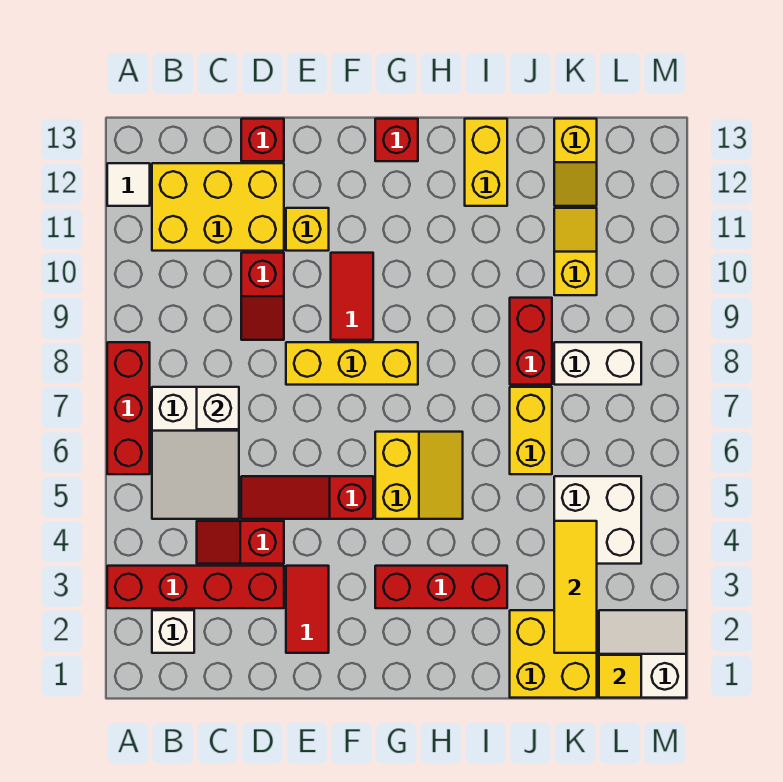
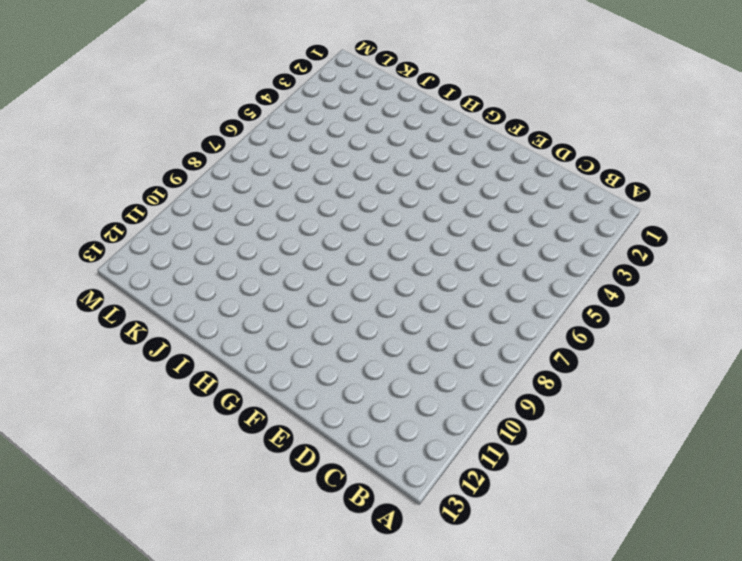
none -> red brick A3:D3 level 1
none -> red brick A6:A8 level 1
none -> white tile A12 level 1

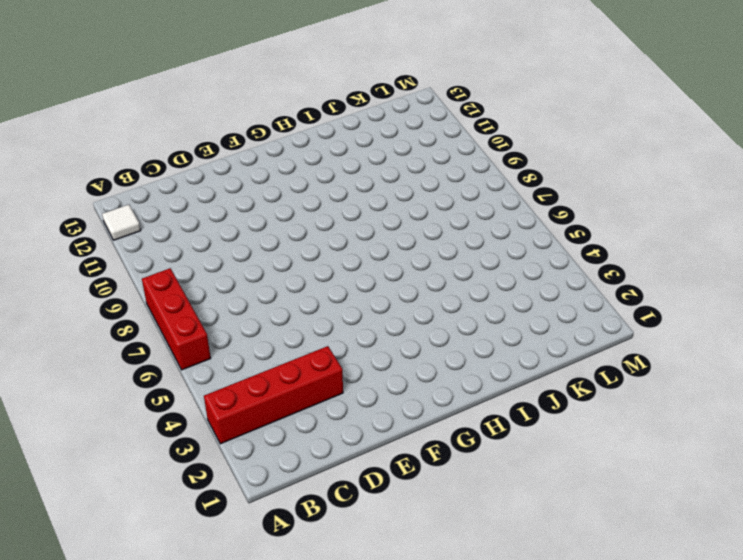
none -> white brick B2 level 1
none -> white slope B5:C7 level 1 top 7
none -> yellow brick B11:D12 level 1

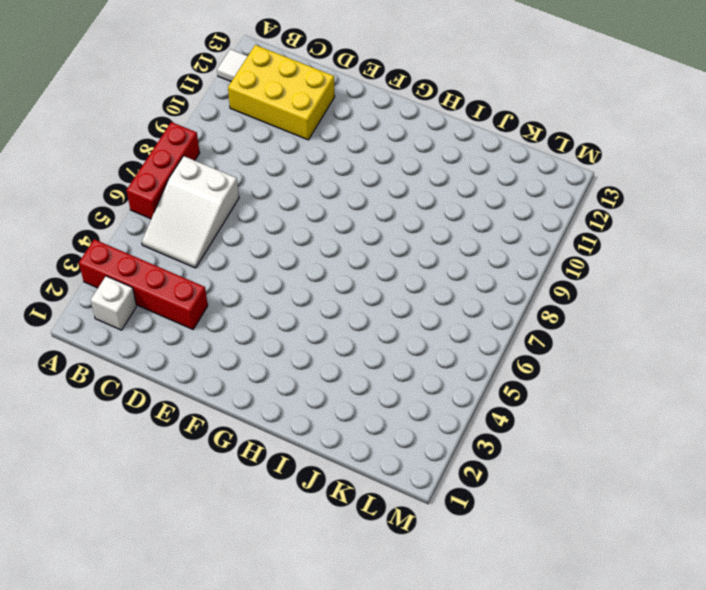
none -> red slope C4:D4 level 1 top D
none -> red slope D5:F5 level 1 top F
none -> red slope D9:D10 level 1 top 10

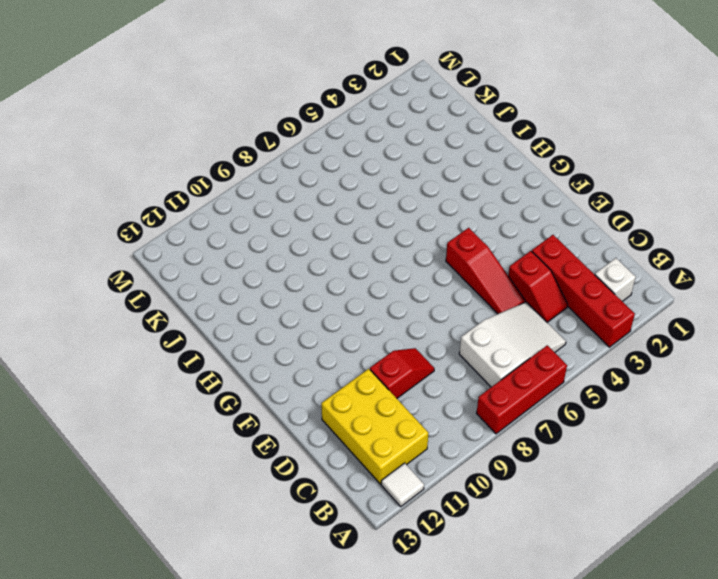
none -> red brick D13 level 1
none -> red tile E2:E3 level 1
none -> yellow brick E8:G8 level 1

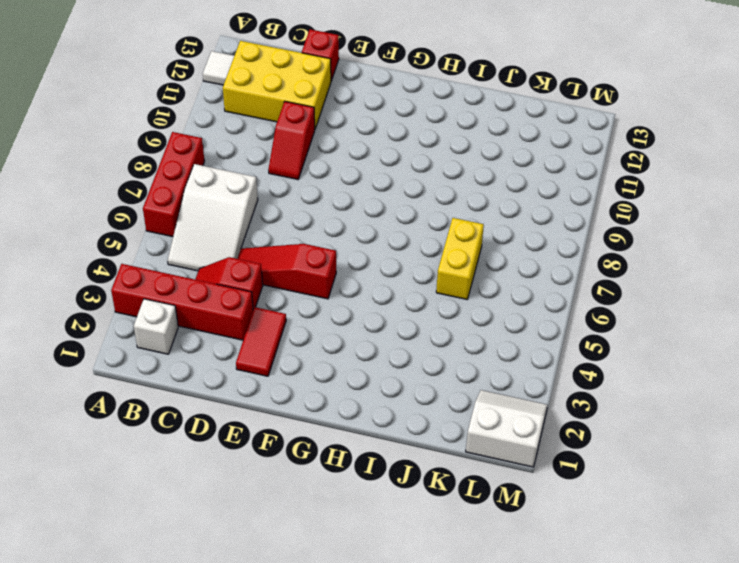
none -> yellow brick E8:G8 level 1
none -> yellow brick E11 level 1
none -> red tile F9:F10 level 1

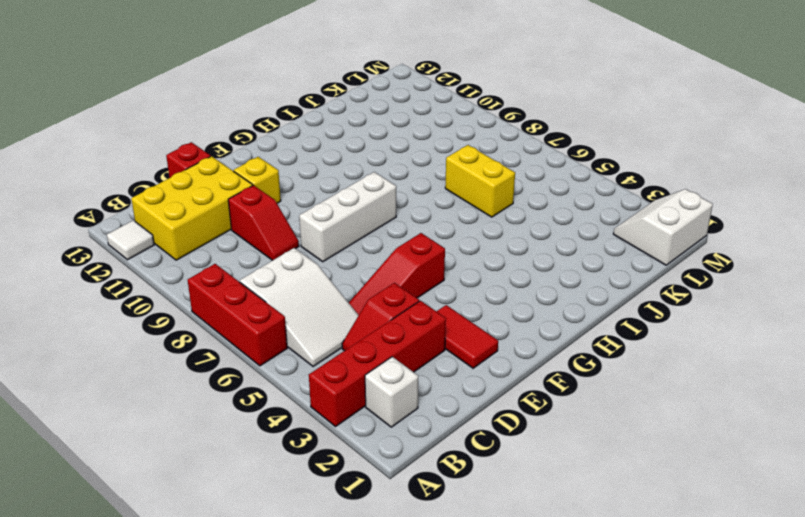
white brick E8:G8 level 1 -> yellow brick E8:G8 level 1
none -> red tile F9:F10 level 1
none -> red brick G3:I3 level 1
none -> yellow slope G5:H6 level 1 top G

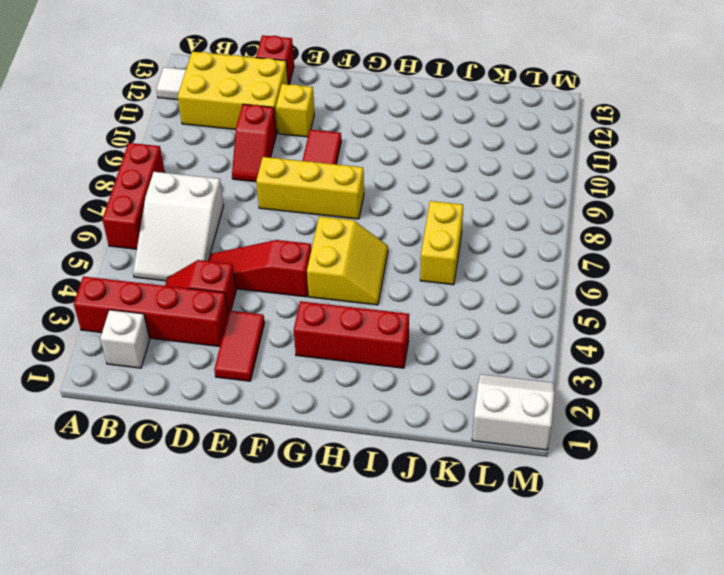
none -> red brick G13 level 1
none -> yellow brick I12:I13 level 1
none -> yellow brick J1:K2 level 1

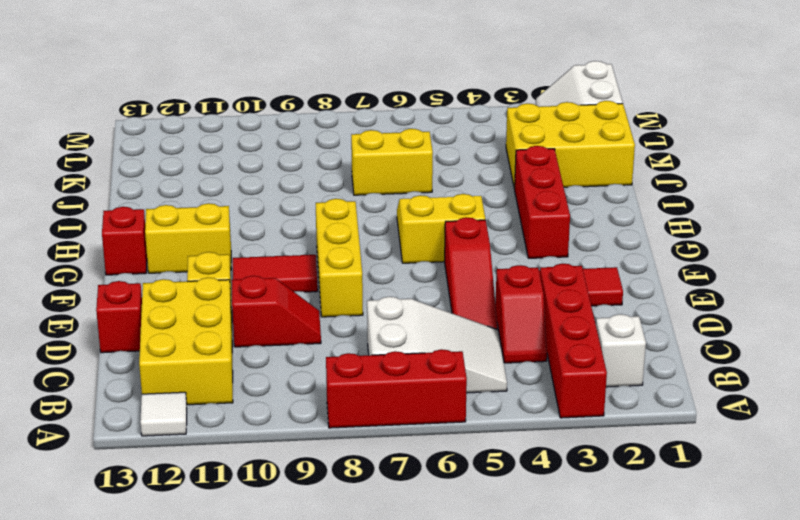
yellow brick G11:G12 level 1 -> yellow brick I12:I13 level 1
yellow brick J1:K3 level 1 -> yellow brick J1:K2 level 1
none -> red brick J8:J9 level 1
none -> white brick K4:L5 level 1
none -> white brick K8:L8 level 1

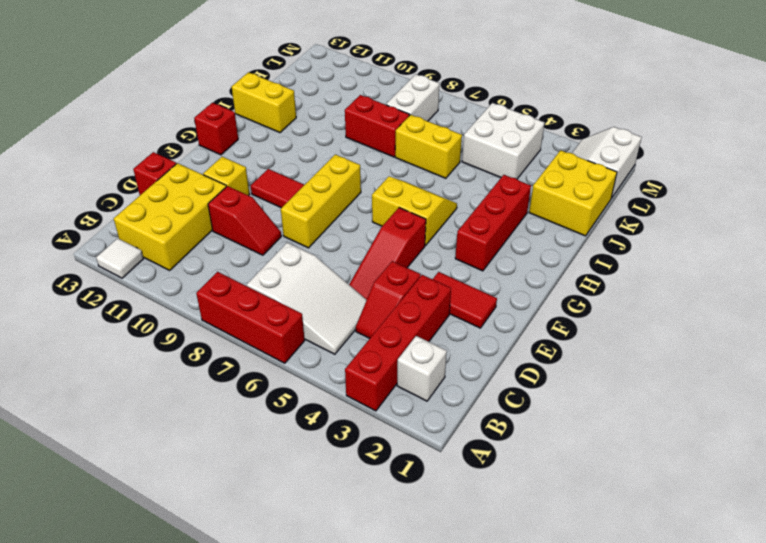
none -> yellow slope K10:K11 level 1 top 10
none -> yellow slope K12:K13 level 1 top 13
none -> white brick C7 level 2

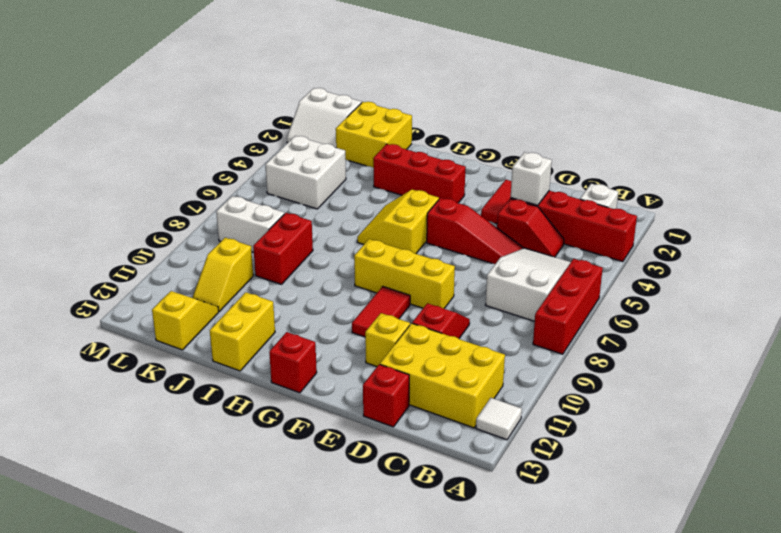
white brick D3 level 2 -> white brick C7 level 2
none -> yellow brick J6:J7 level 1
none -> yellow tile K2:K4 level 2
none -> yellow tile L1 level 2

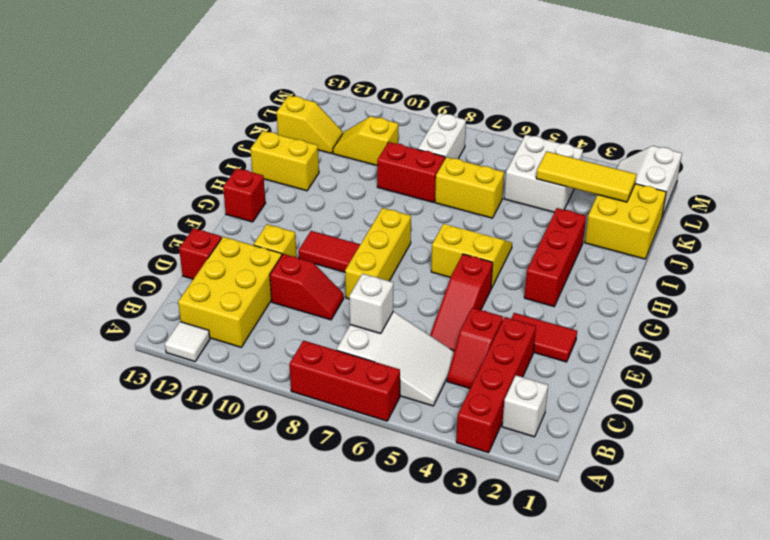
none -> yellow tile L1 level 2

